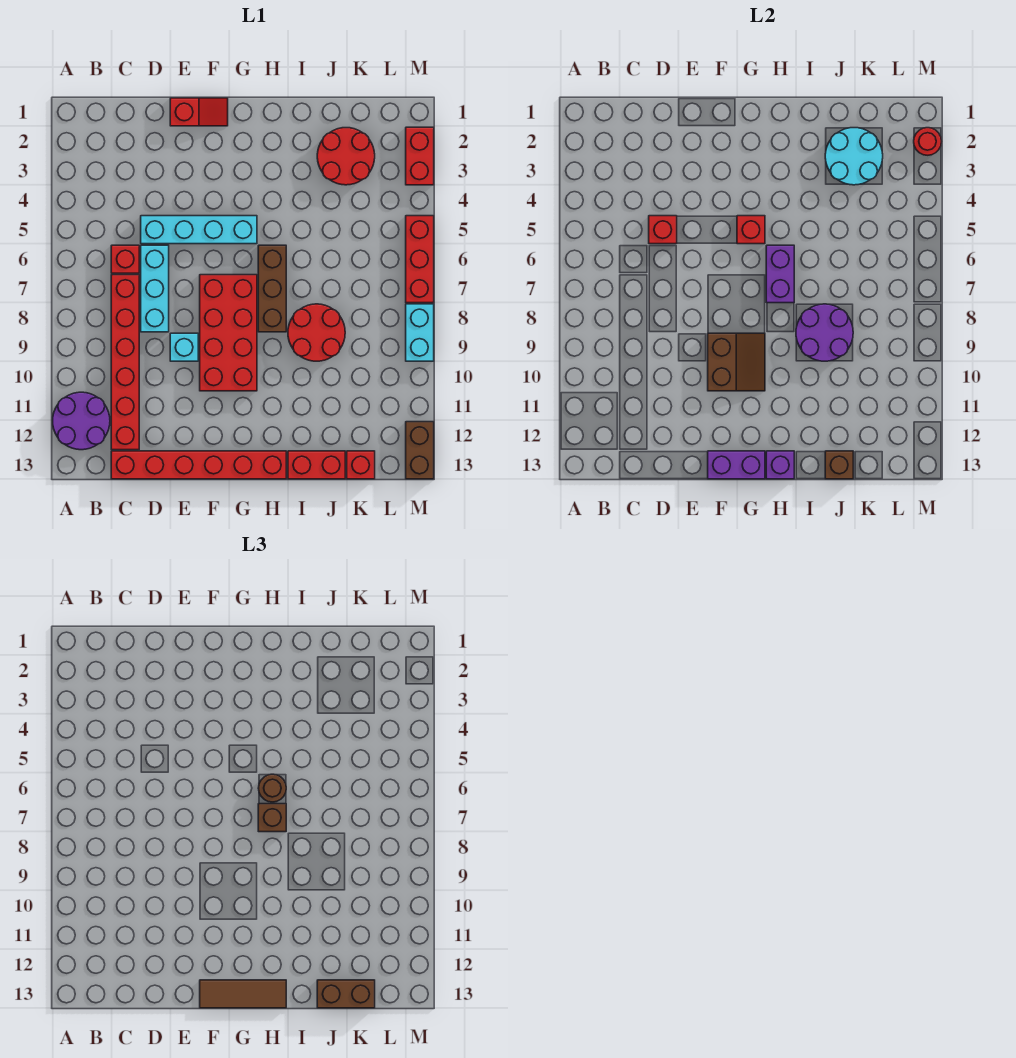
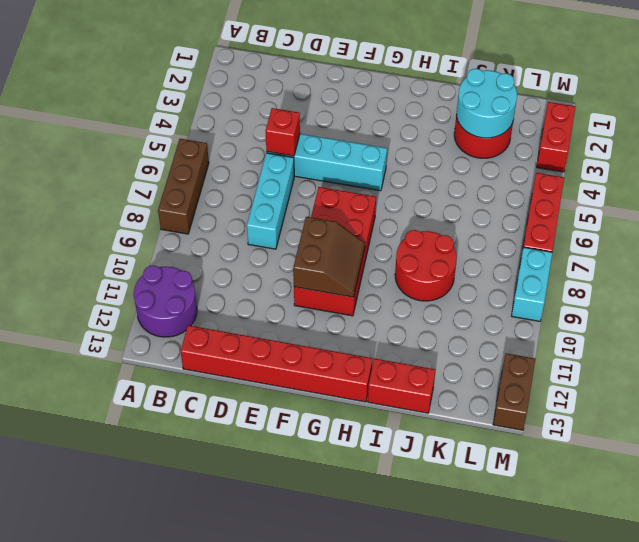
brown brick A6:A8 level 1 -> brown brick H6:H8 level 1
none -> red brick C6 level 1
none -> red brick C7:C12 level 1
none -> red slope E1:F1 level 1 top E
none -> cyan brick E9 level 1

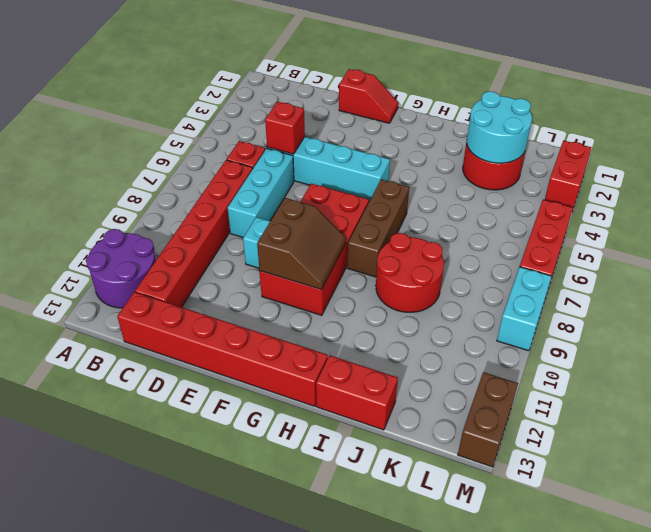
none -> red brick K13 level 1
none -> purple brick F13:G13 level 2
none -> red brick G5 level 2
none -> purple brick H6:H7 level 2

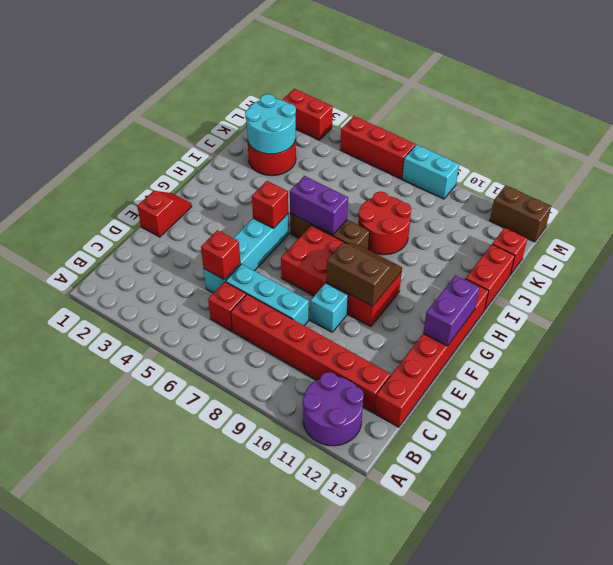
none -> purple brick H13 level 2
none -> purple round brick I8:J9 level 2
none -> brown brick J13 level 2
none -> red round brick M2 level 2

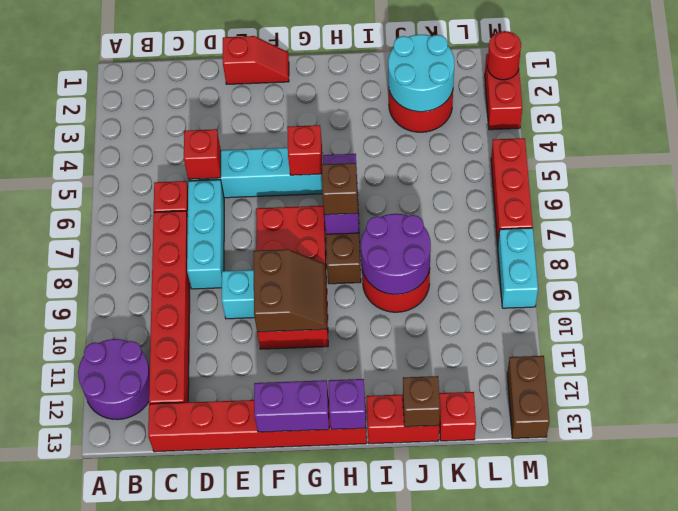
none -> brown tile F13:H13 level 3
none -> brown round brick H6 level 3
none -> brown brick J13:K13 level 3

